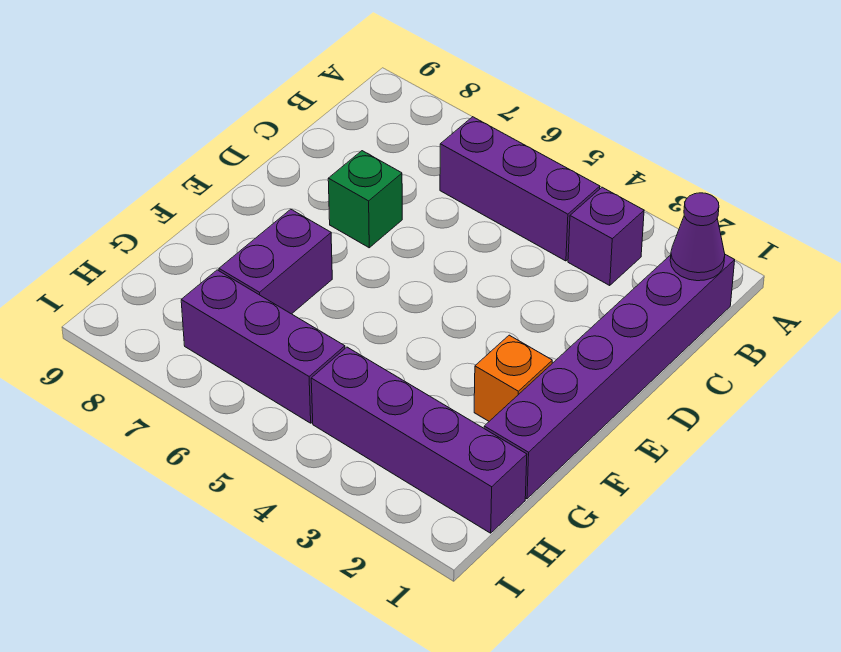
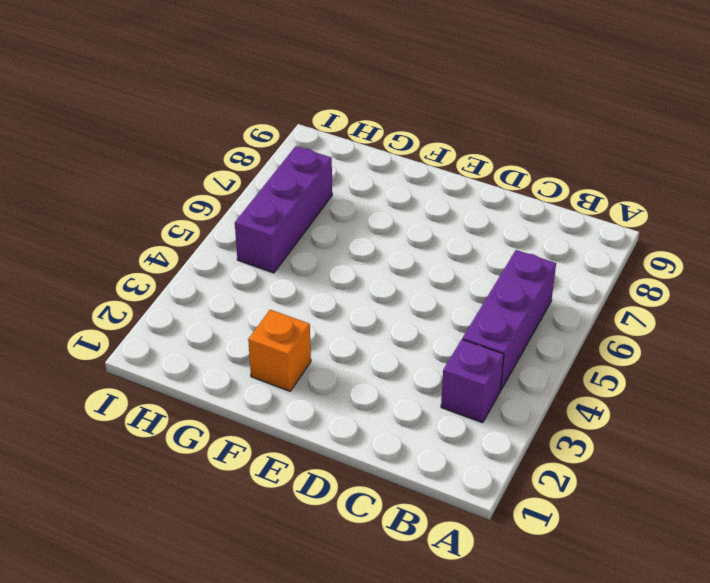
none -> purple brick B1:G1 level 1
none -> green brick D7 level 1

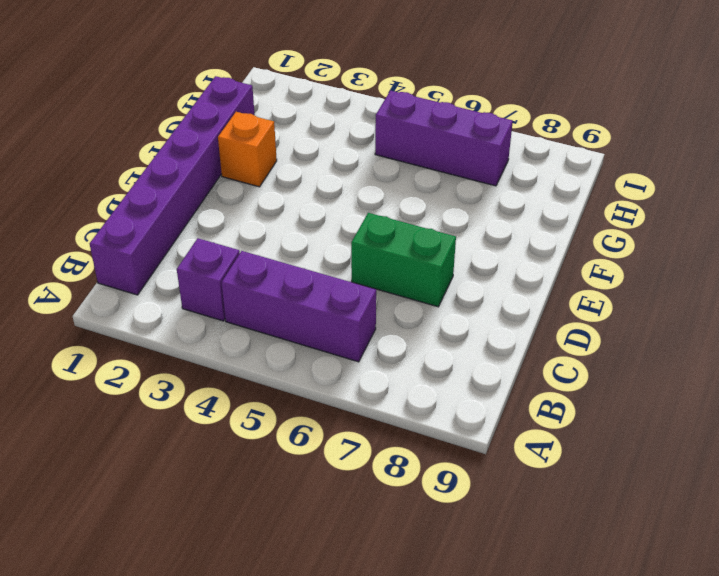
green brick D6:D7 level 1 -> green brick D7 level 1
none -> purple brick F7:G7 level 1
none -> purple brick H1:H4 level 1

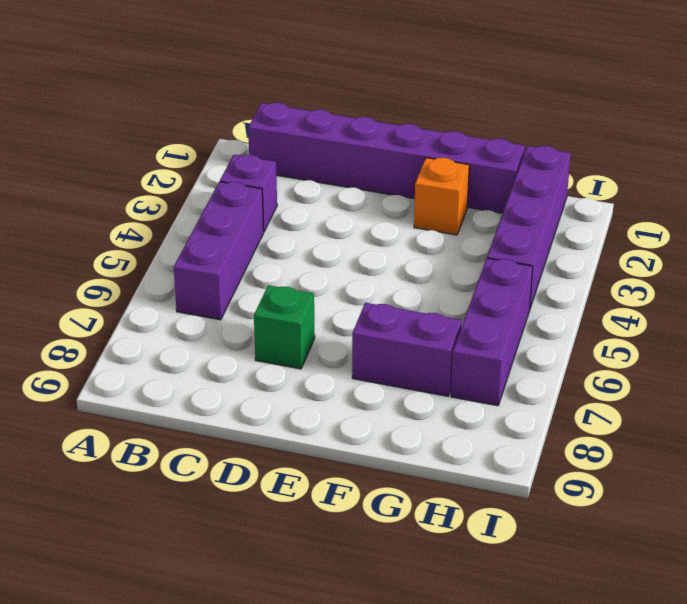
none -> purple cone B1 level 2

